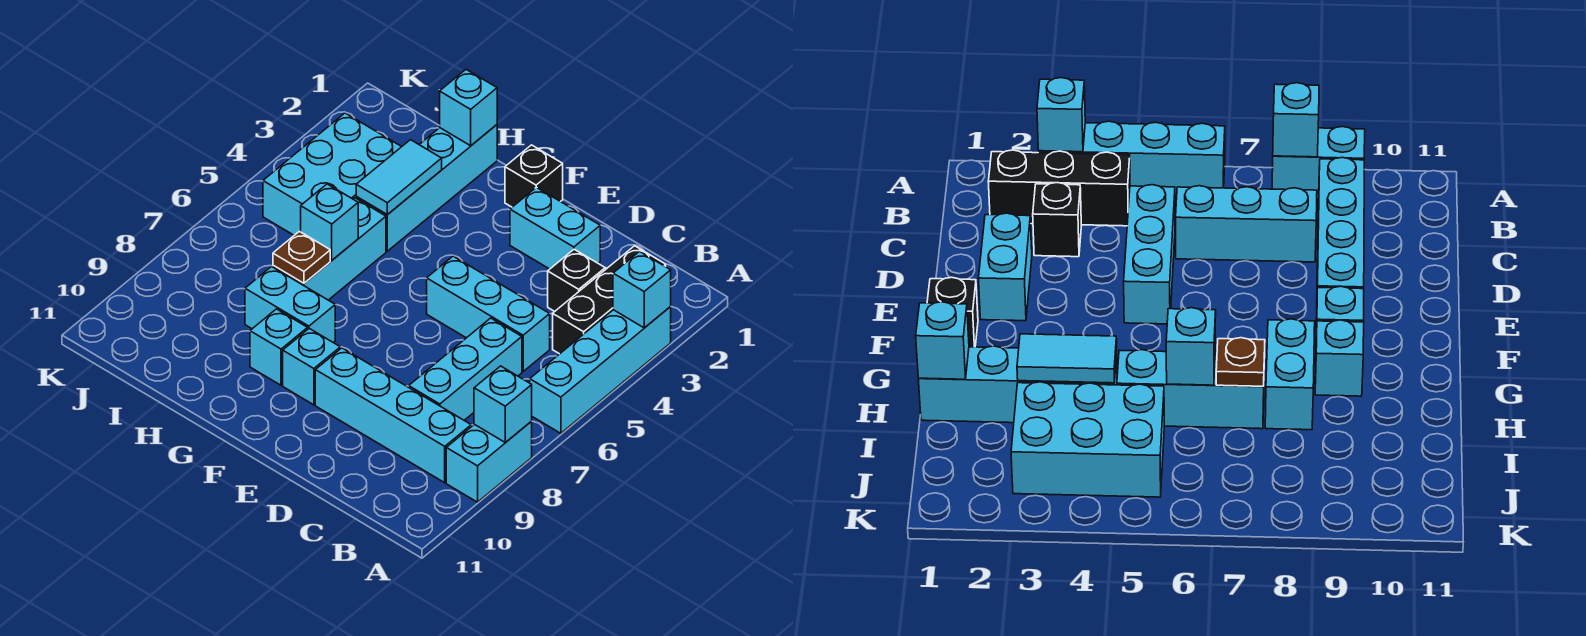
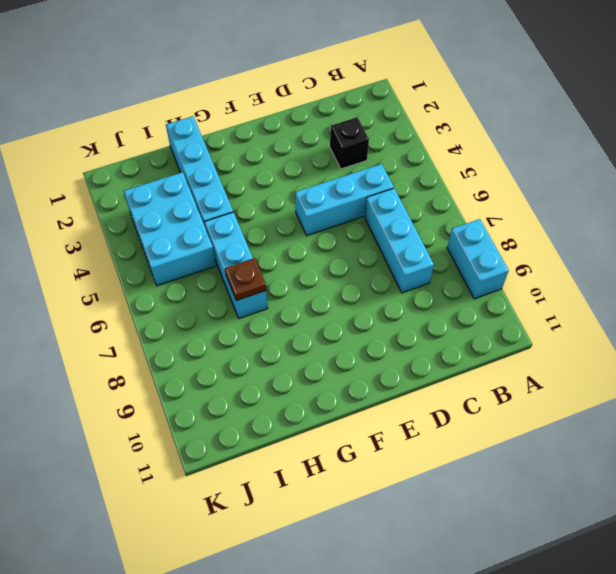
none -> cyan brick A3:A6 level 1
none -> black brick B2:B4 level 1
none -> cyan brick B9:E9 level 1

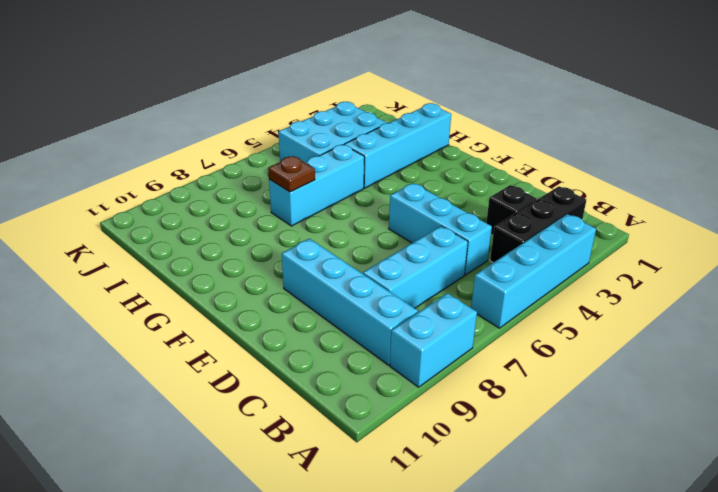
none -> cyan brick D2:E2 level 1
none -> black brick F1 level 1
none -> cyan brick F9 level 1

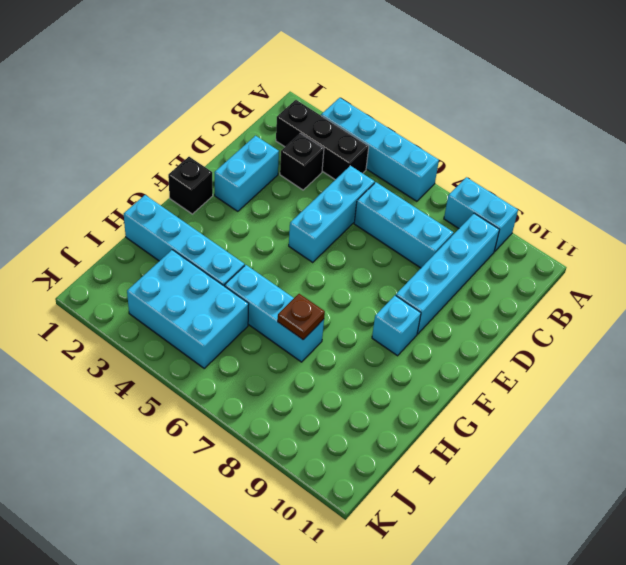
none -> cyan brick G8:H8 level 1
none -> cyan brick G9 level 1
none -> cyan brick A3 level 2

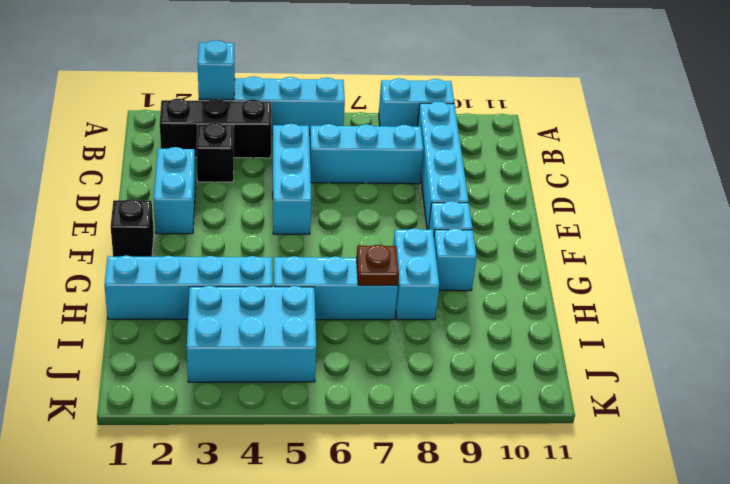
none -> cyan brick A8 level 2
none -> cyan brick H1 level 2
none -> cyan tile H3:H4 level 2

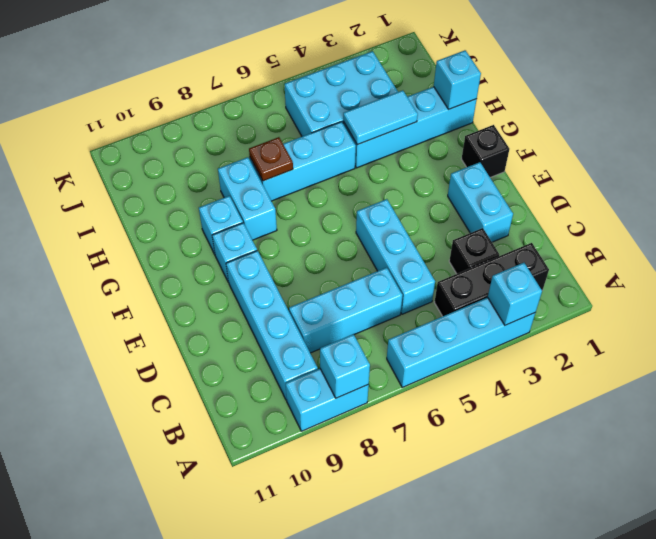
none -> cyan brick H6 level 2

